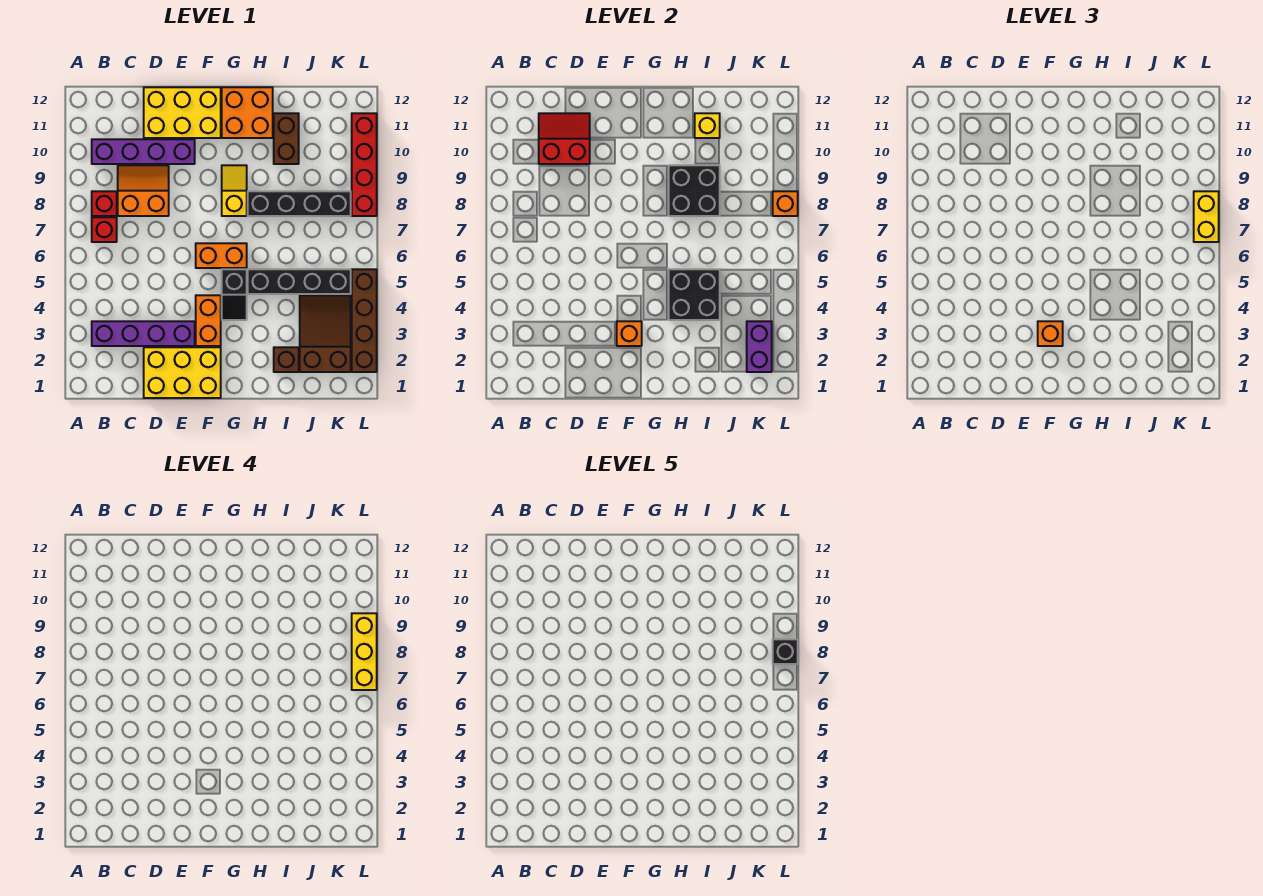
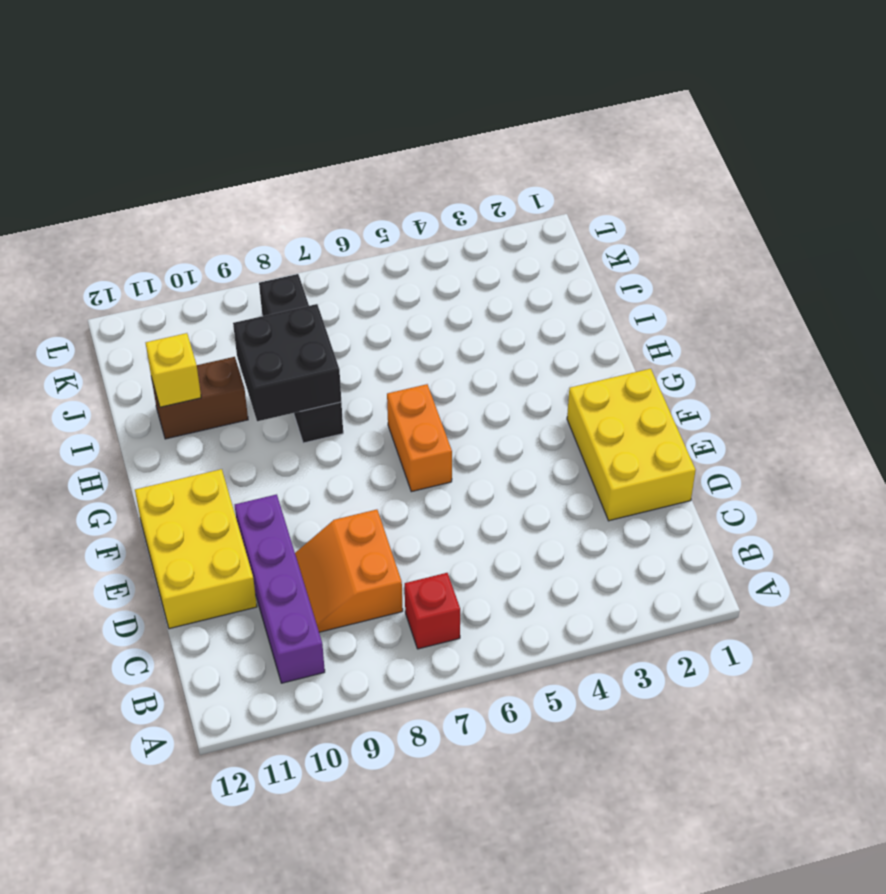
none -> purple brick B3:E3 level 1
none -> red brick B8 level 1
none -> orange brick F3:F4 level 1
none -> black slope G4:G5 level 1 top 5

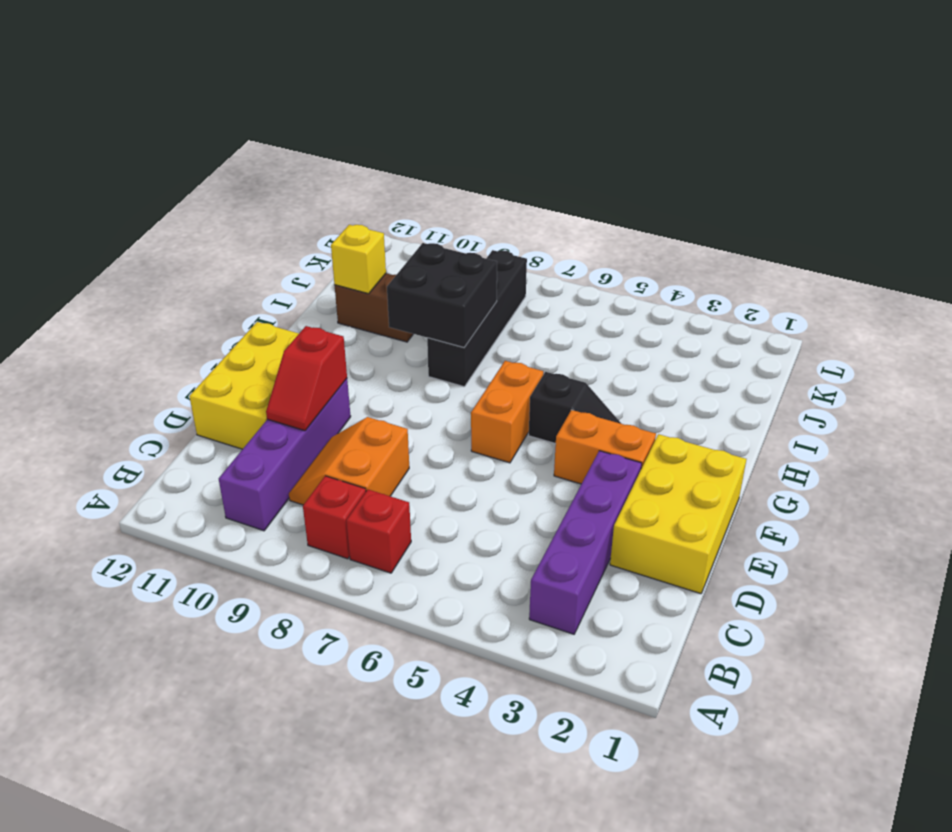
red slope D10:E10 level 2 top E -> red slope C10:D11 level 2 top 10
none -> yellow slope G8:G9 level 1 top 8
none -> orange brick G11:H12 level 1
none -> black brick H5:K5 level 1
none -> brown brick I2 level 1

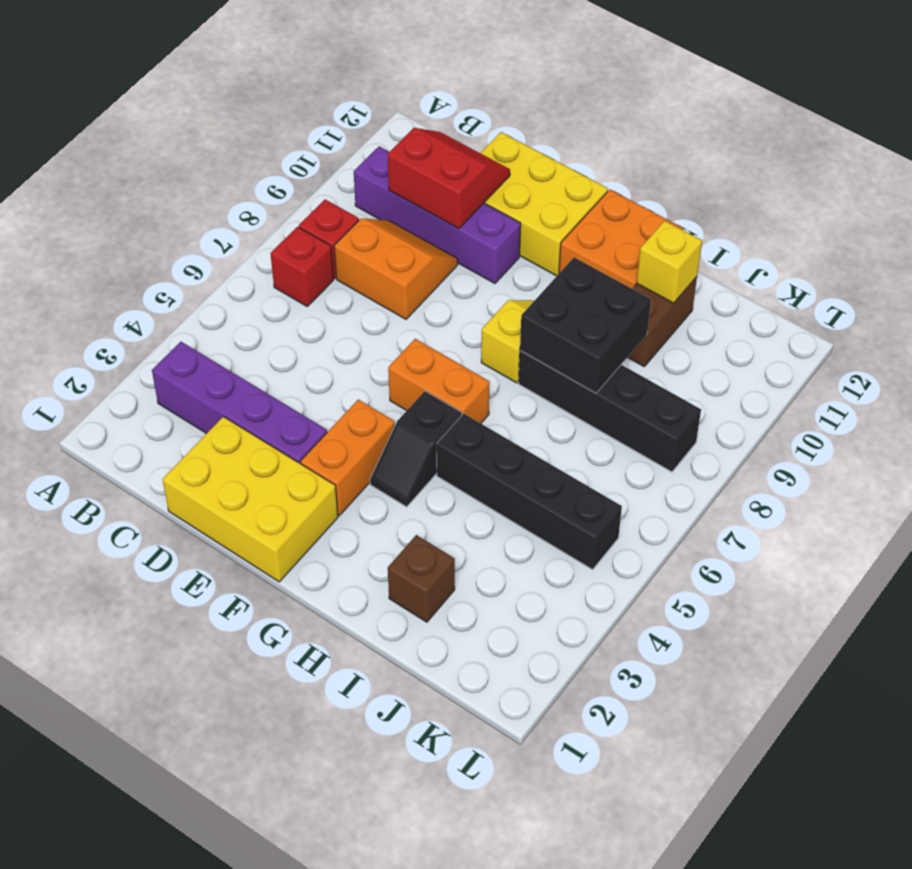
none -> brown slope J2:K4 level 1 top 2
none -> brown brick L2:L5 level 1
none -> red brick L8:L11 level 1
none -> orange brick F3 level 2

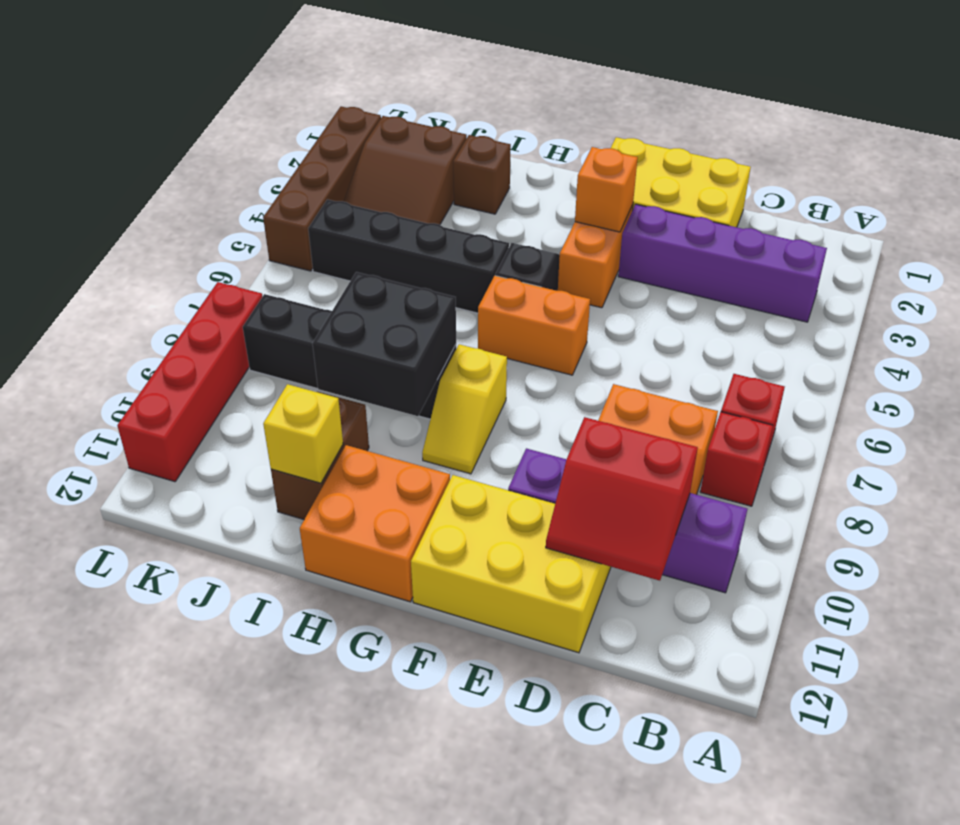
none -> black brick H4:I5 level 2
none -> purple brick K2:K3 level 2
none -> orange brick L8 level 2
none -> orange brick F3 level 3

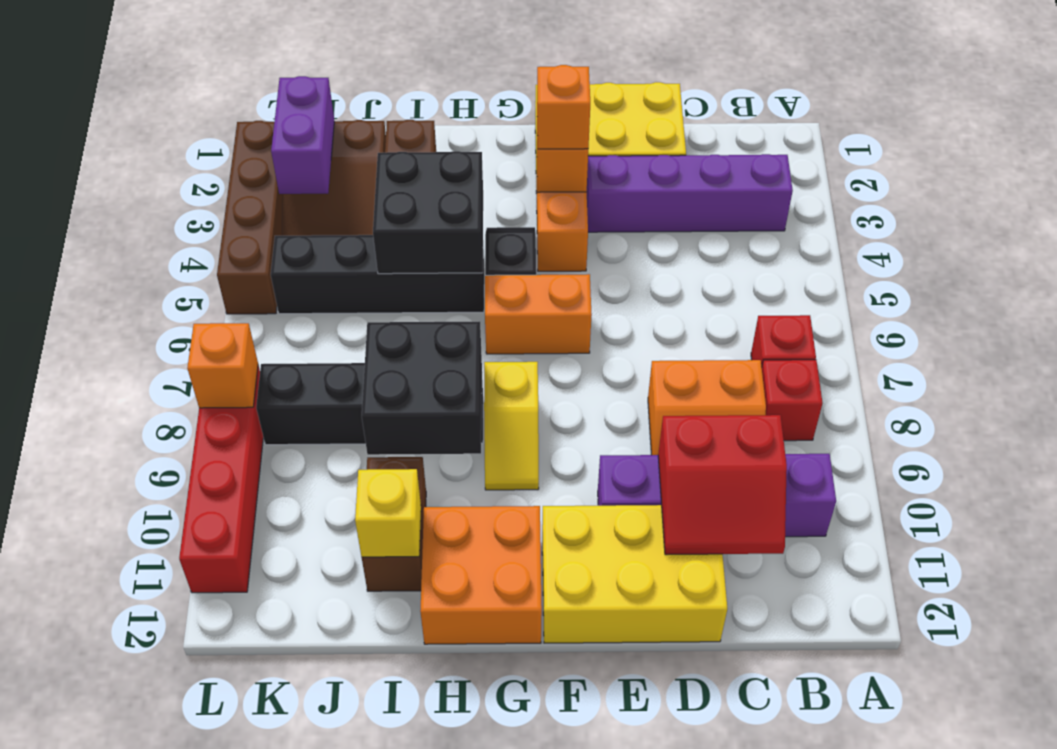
none -> yellow brick L7:L8 level 3
none -> yellow brick L7:L9 level 4
none -> black brick L8 level 5

